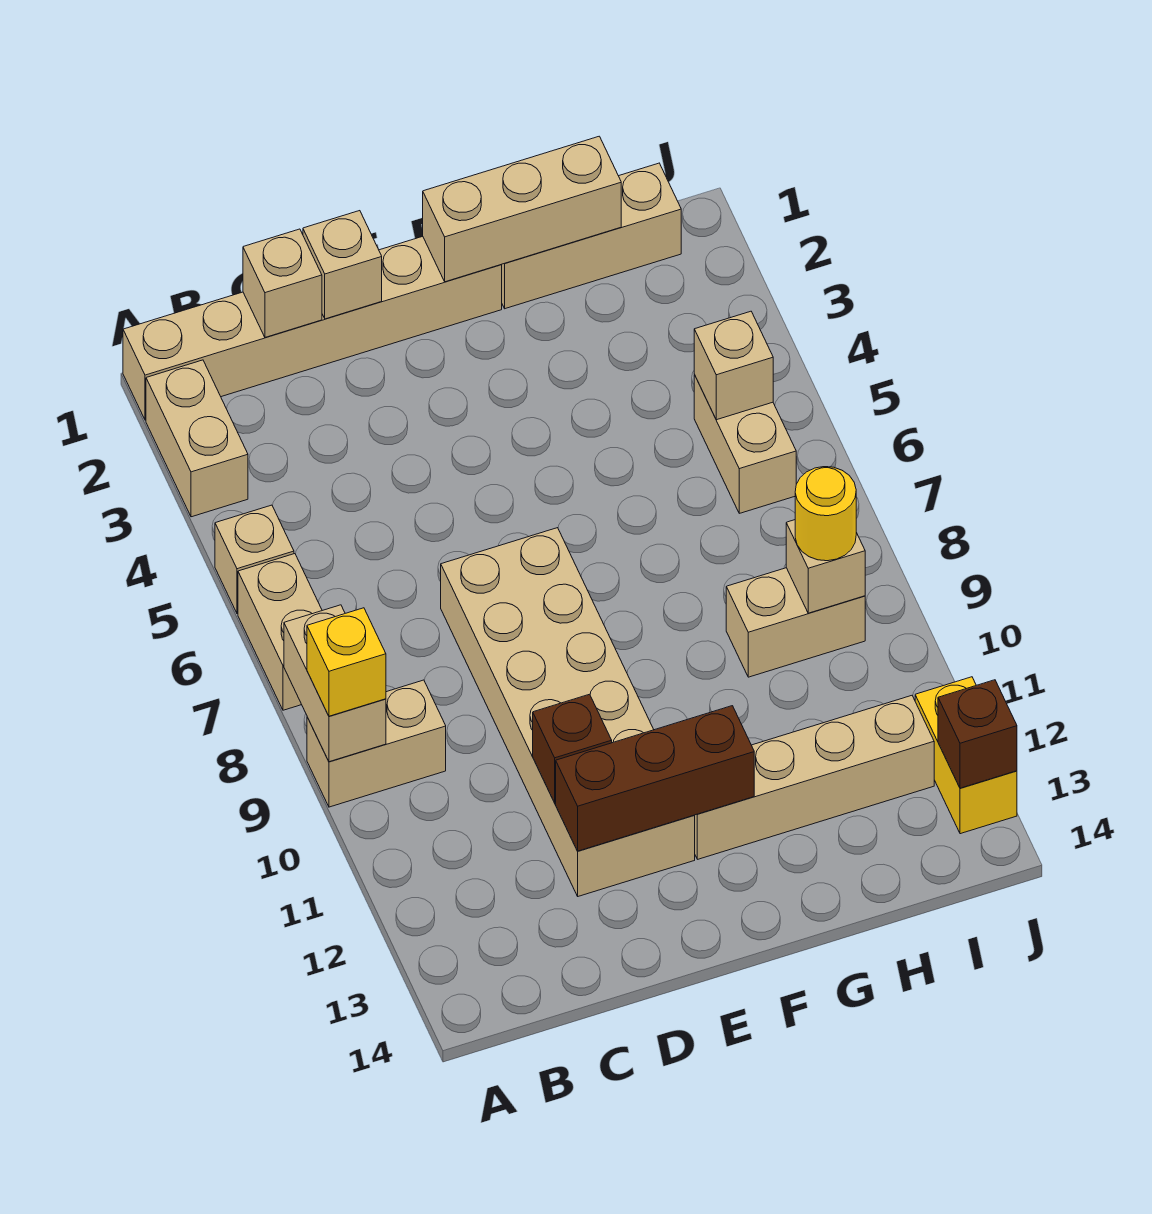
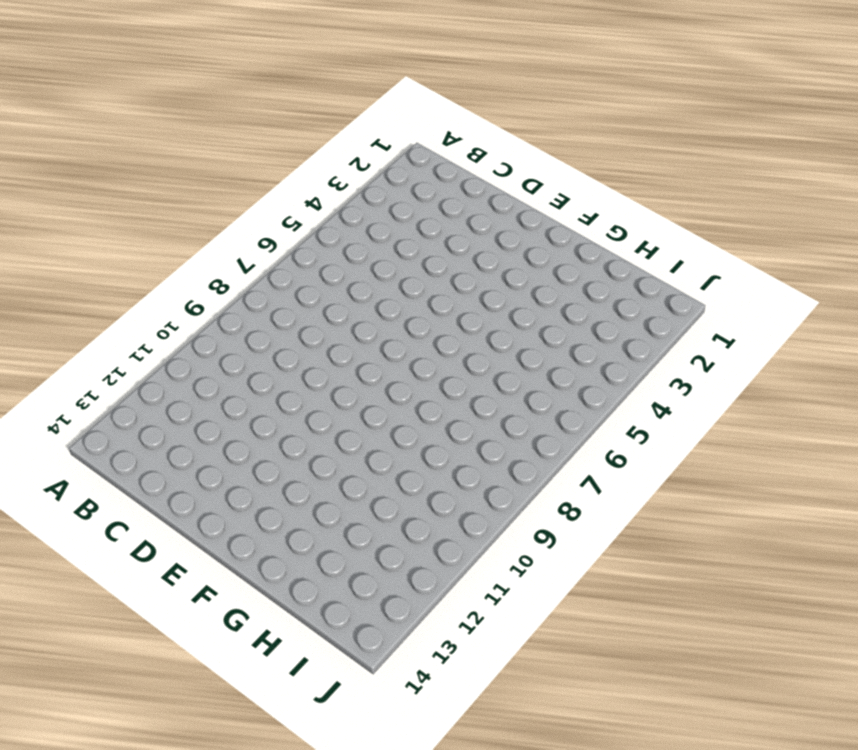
none -> tan brick A1:F1 level 1
none -> tan brick A2:A3 level 1
none -> tan brick A5 level 1

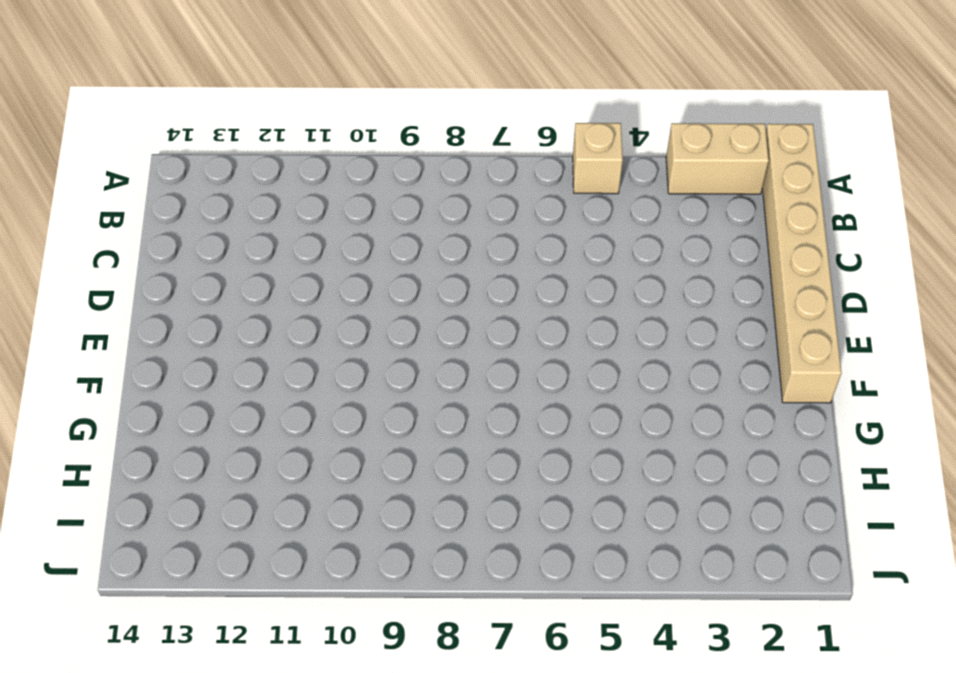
none -> tan brick A6:A7 level 1
none -> tan brick A9:B9 level 1
none -> tan brick D7:E12 level 1

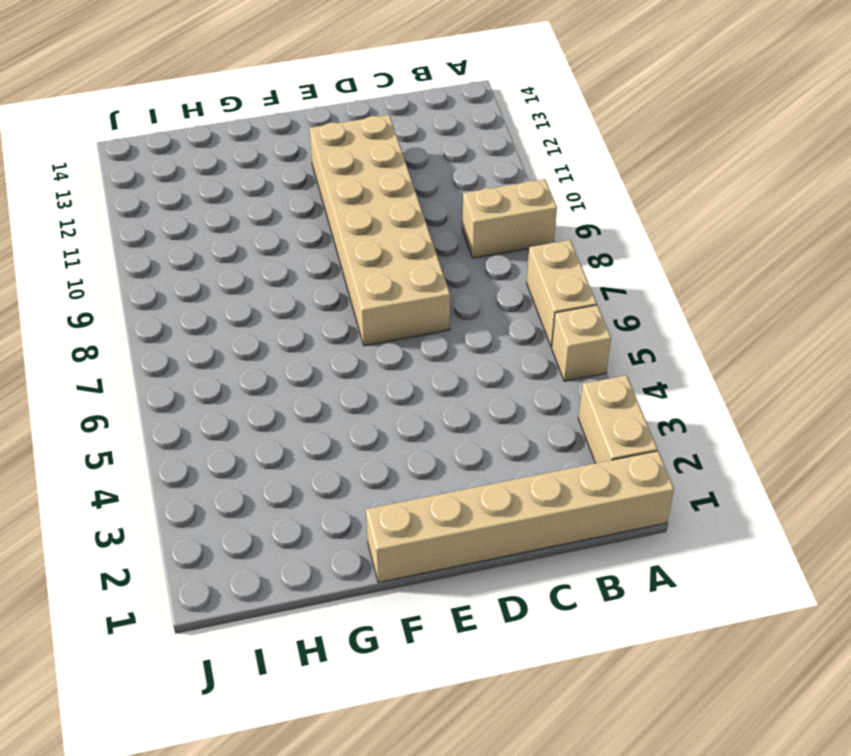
none -> tan brick F12:I12 level 1
none -> tan brick G1:I1 level 1
none -> tan brick H9:I9 level 1

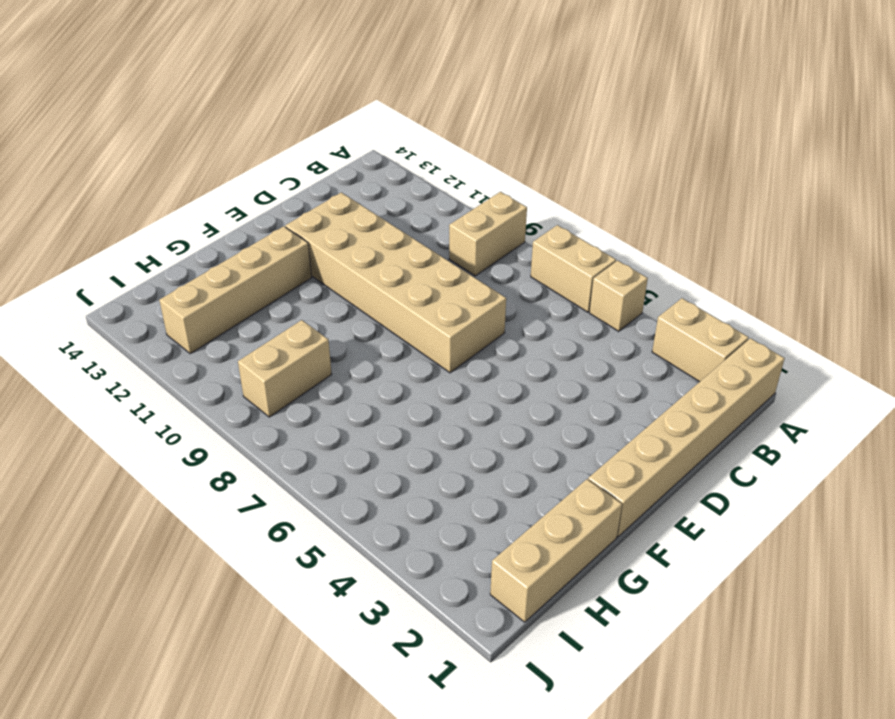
none -> tan brick I5:I6 level 1
none -> yellow brick J12:J13 level 1
none -> tan brick A8:A9 level 2

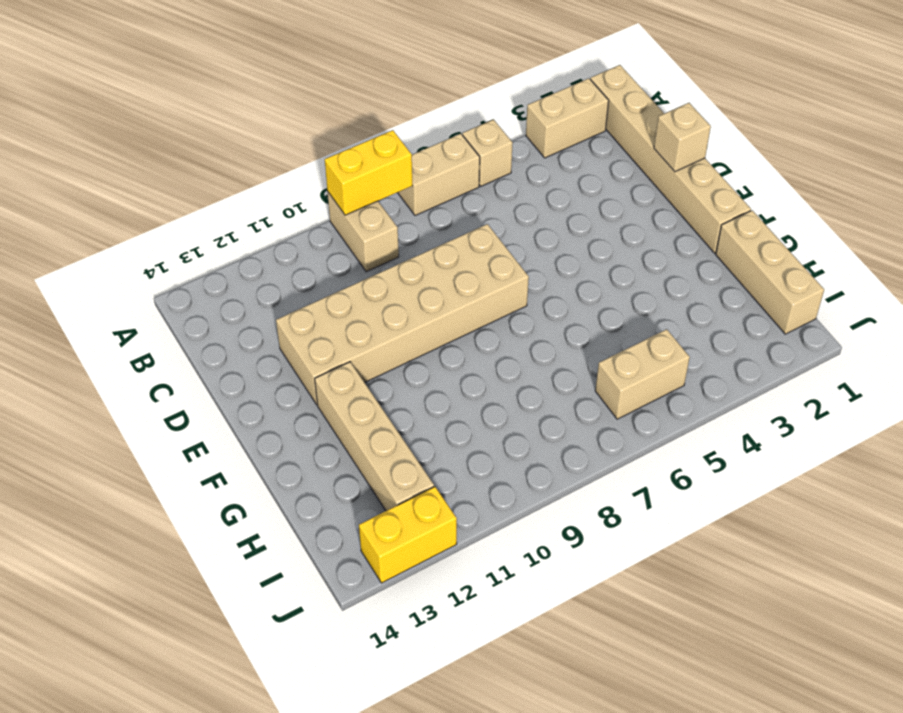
yellow brick A8:A9 level 2 -> tan brick A8:A9 level 2
none -> tan brick H9:I9 level 1
none -> tan brick C1 level 2
none -> brown brick D11 level 2

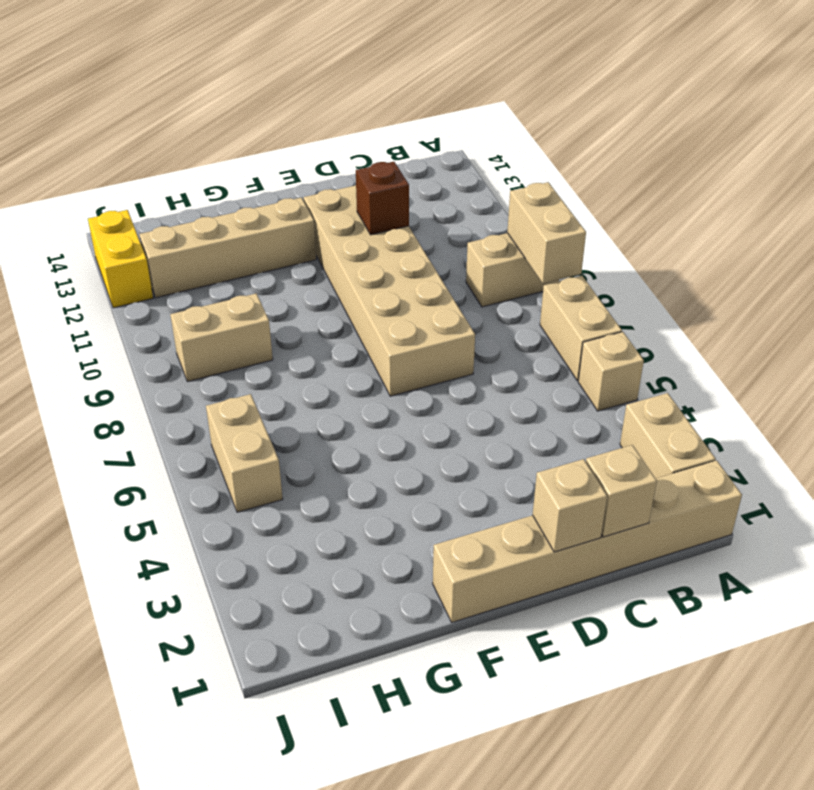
none -> tan brick G1:I1 level 1
none -> brown brick D12:F12 level 2
none -> tan brick F1:H1 level 2

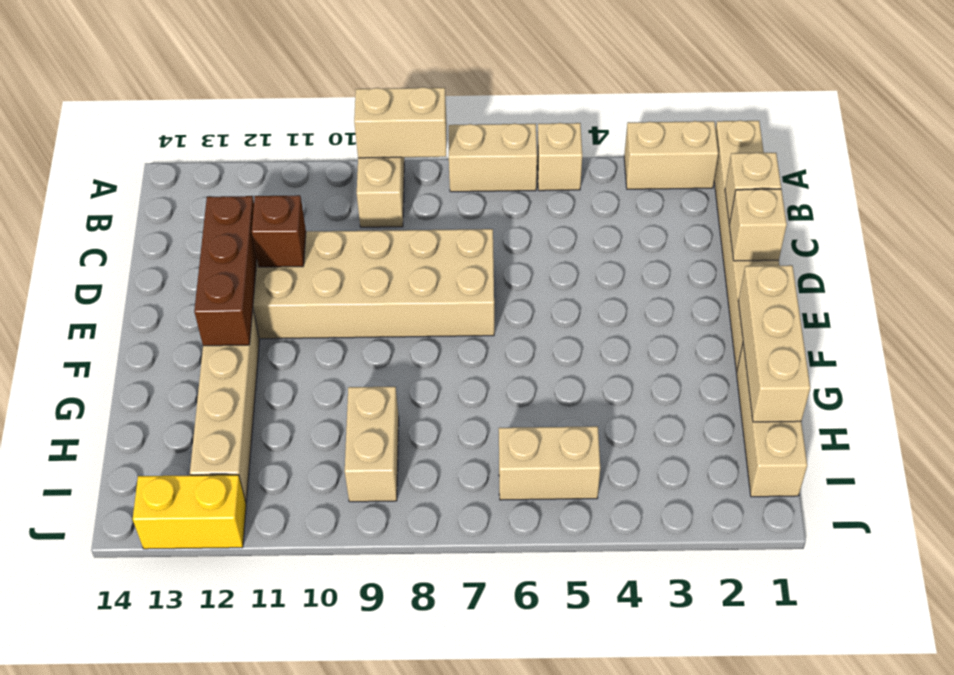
none -> tan brick I5 level 2
none -> tan brick I9 level 2
none -> brown brick J13 level 2

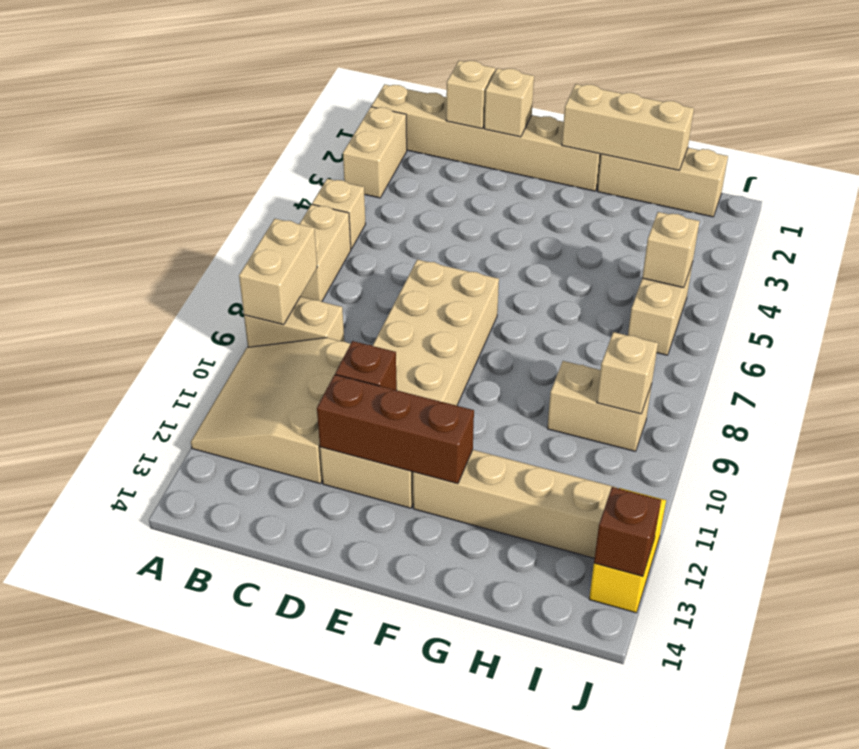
tan slope A10:C12 level 1 top C -> none
none -> yellow brick A9 level 3
none -> yellow round brick I9 level 3

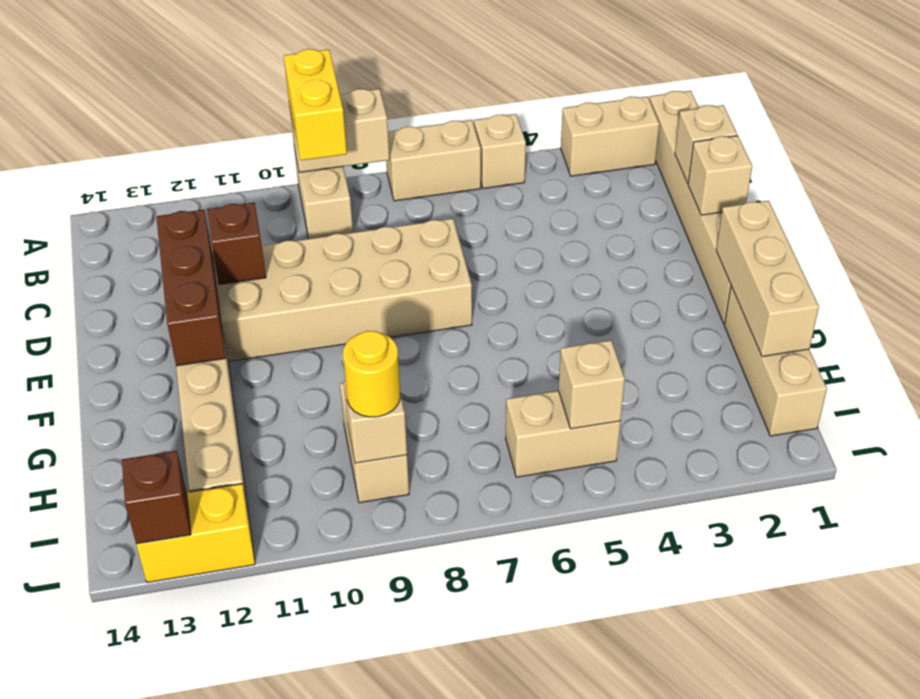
yellow brick A9:B9 level 3 -> yellow brick A9 level 3

